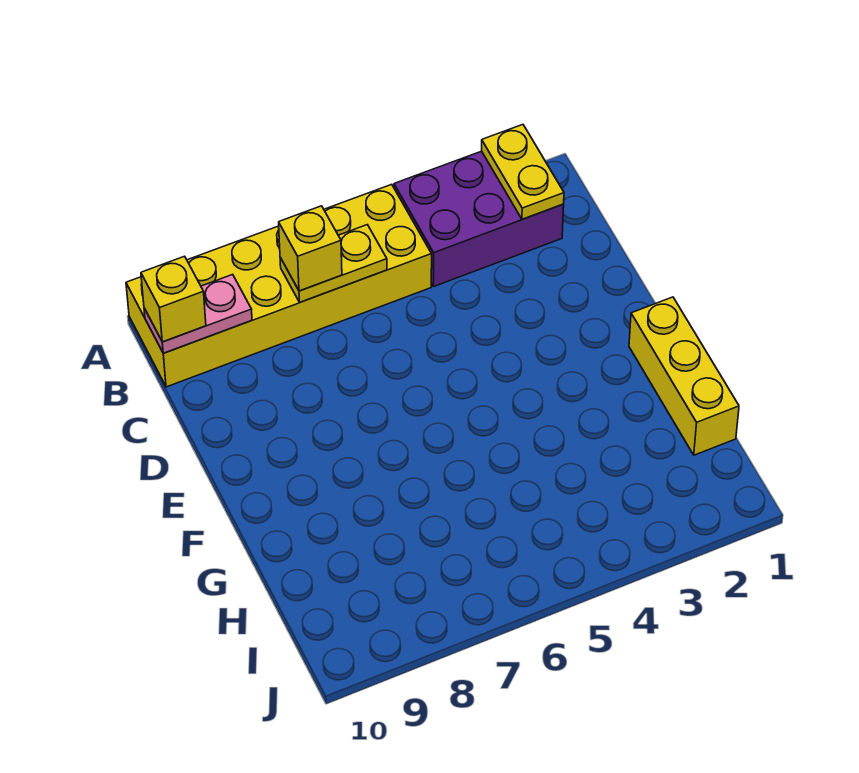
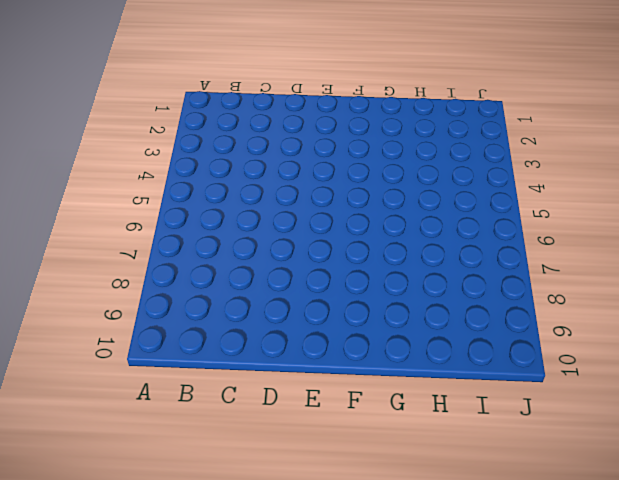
none -> purple brick A2:B4 level 1
none -> yellow brick A5:B10 level 1

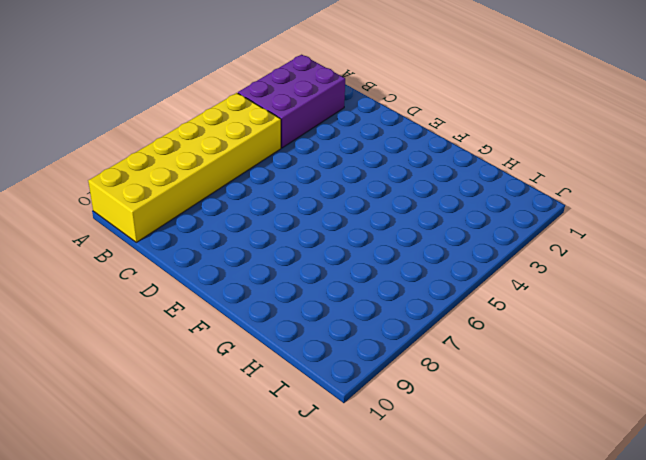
none -> yellow brick F1:H1 level 1
none -> yellow plate A2:B2 level 2

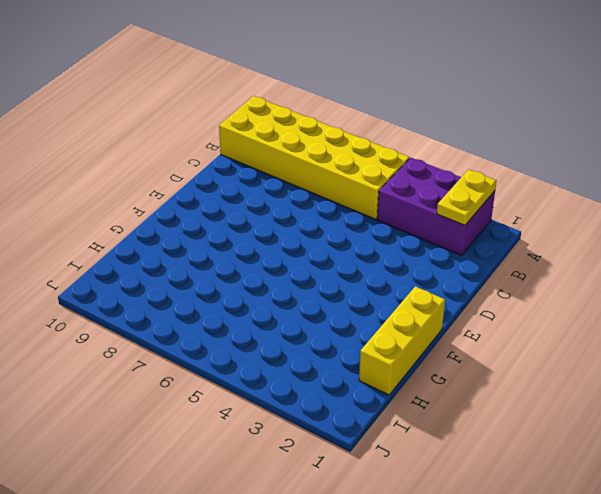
none -> yellow plate B6:B7 level 2
none -> pink plate B9:B10 level 2

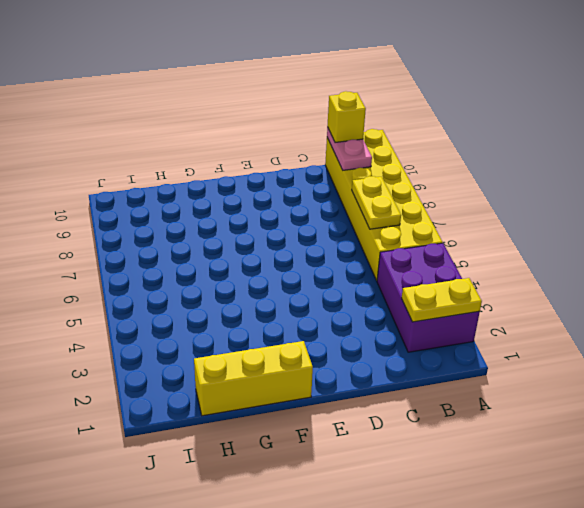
none -> yellow brick B7 level 3

